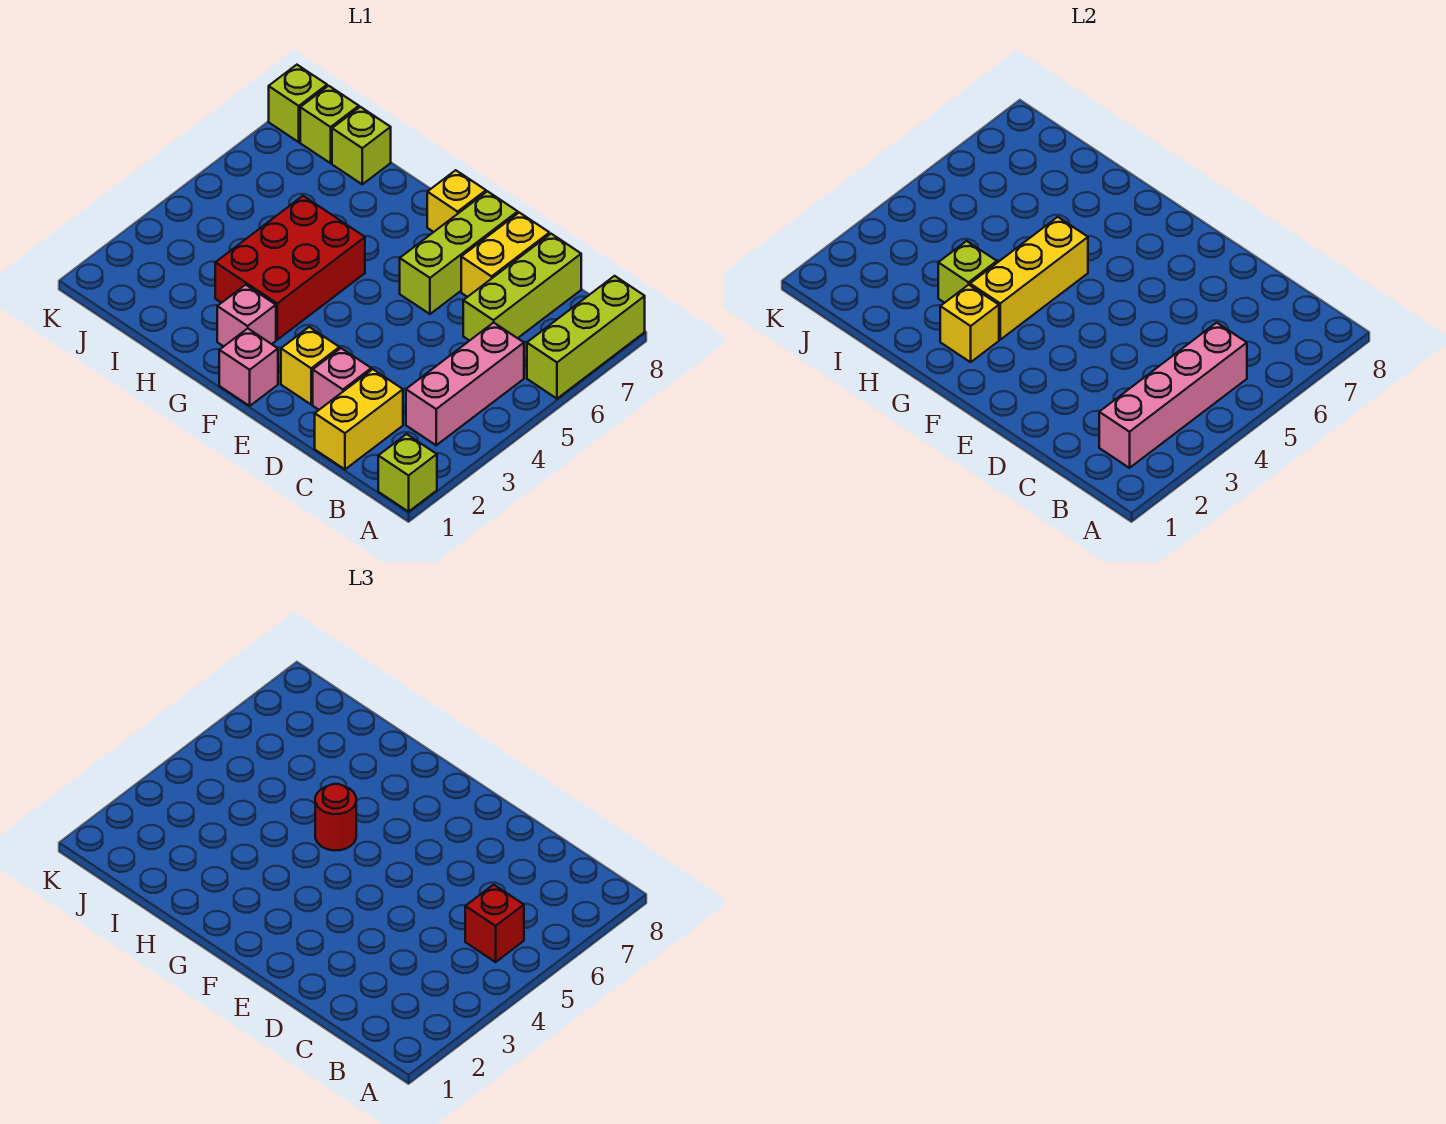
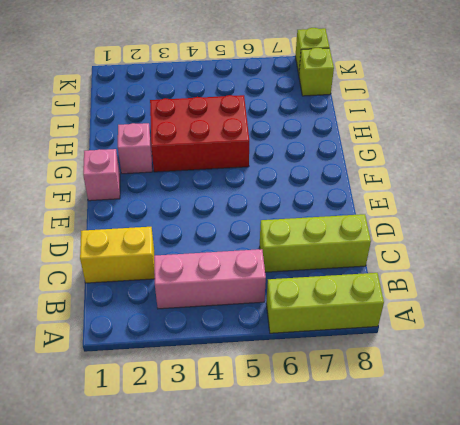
none -> lime brick A1 level 1
none -> pink brick D2 level 1
none -> yellow brick D7:D8 level 1

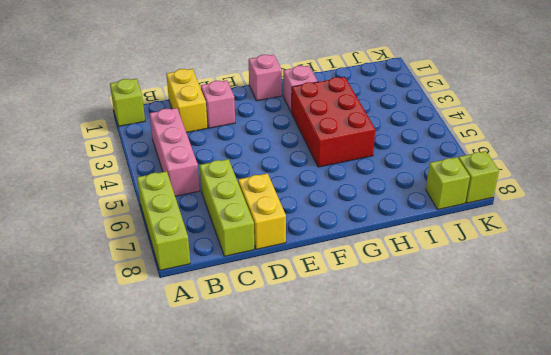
none -> yellow brick E2 level 1
none -> lime brick E6:E8 level 1
none -> yellow brick F8 level 1

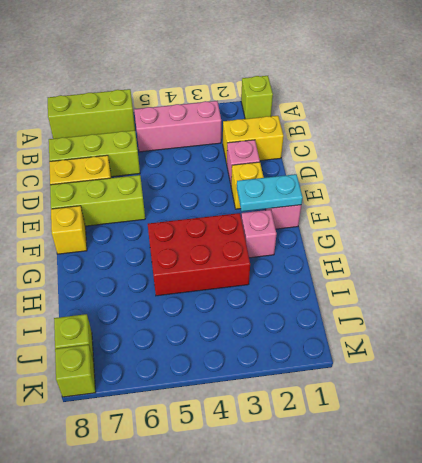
cyan plate F1:F2 level 2 -> none
none -> lime brick I8 level 1
none -> pink brick B2:B5 level 2
none -> yellow brick G2 level 2

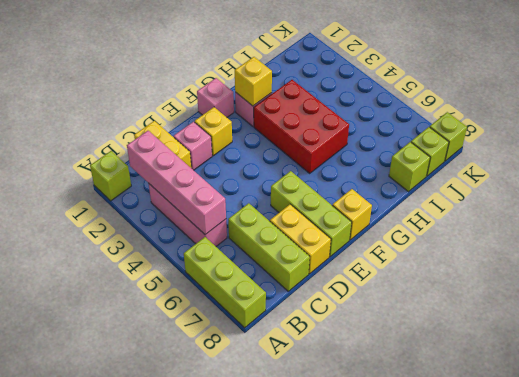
none -> yellow brick G3:G5 level 2
none -> lime brick H3 level 2
none -> red brick B5 level 3

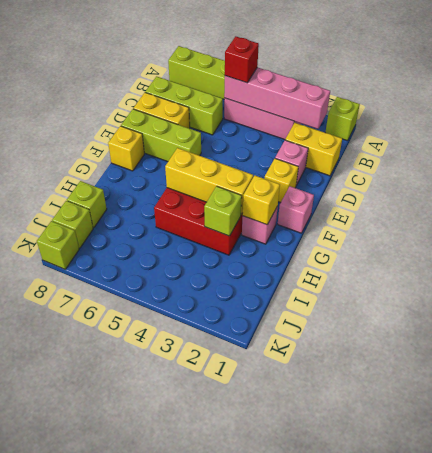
none -> red round brick G5 level 3

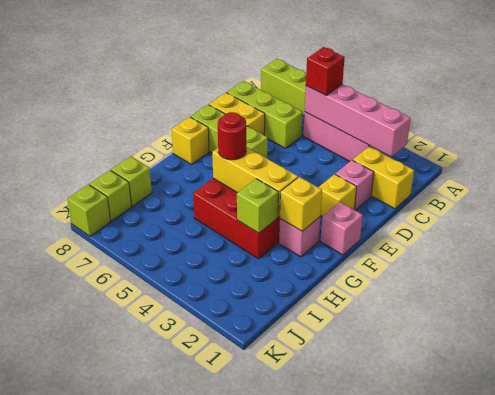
none -> lime brick A1 level 1

